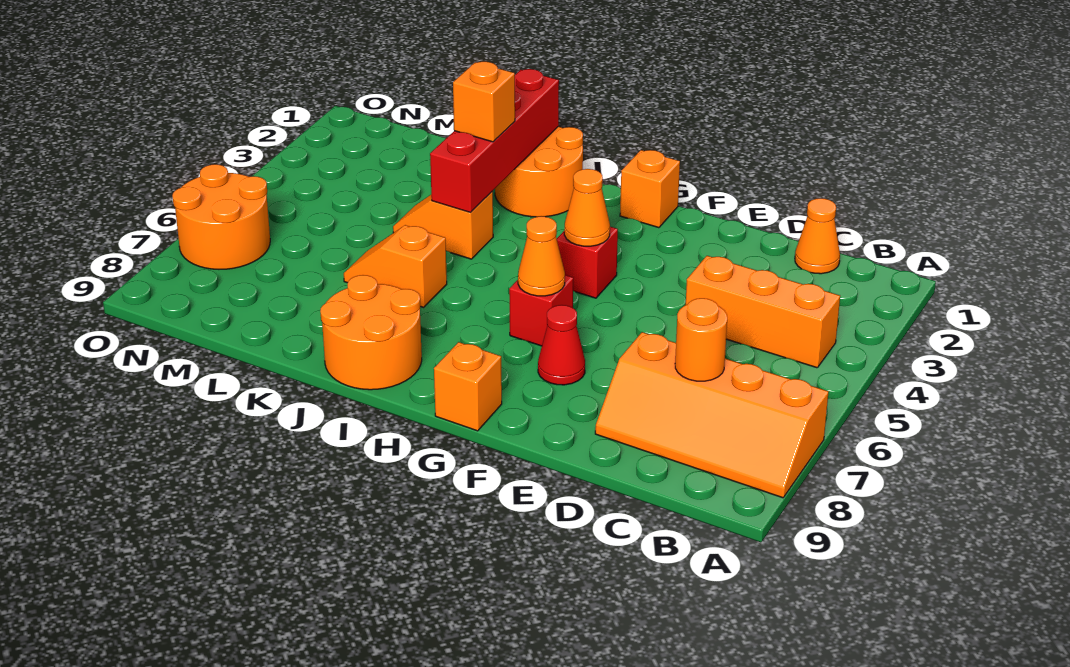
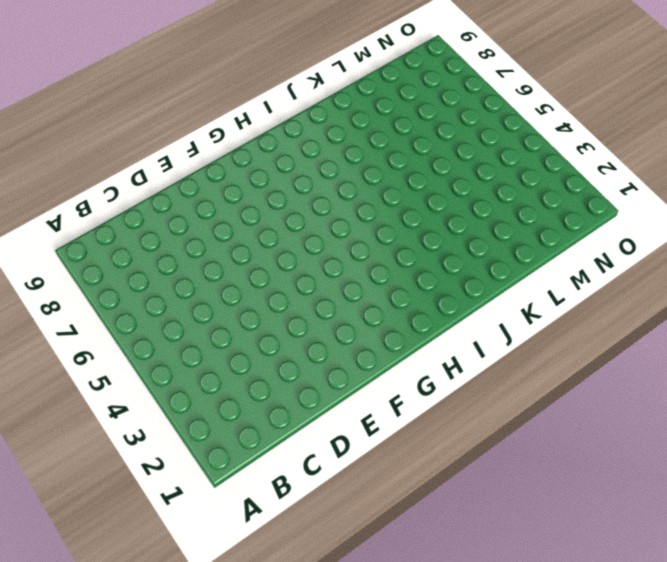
none -> orange slope A7:D8 level 1 top 7
none -> orange brick B4:D4 level 1
none -> orange cone C1 level 1

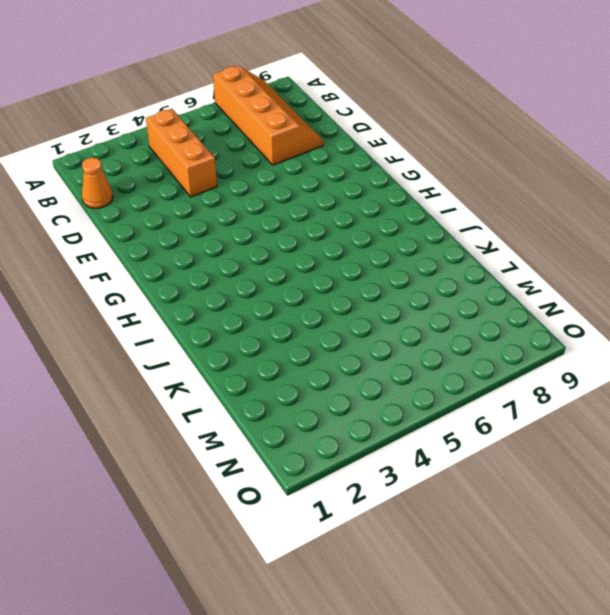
none -> red cone F7 level 1
none -> orange brick G1 level 1
none -> red brick G4 level 1

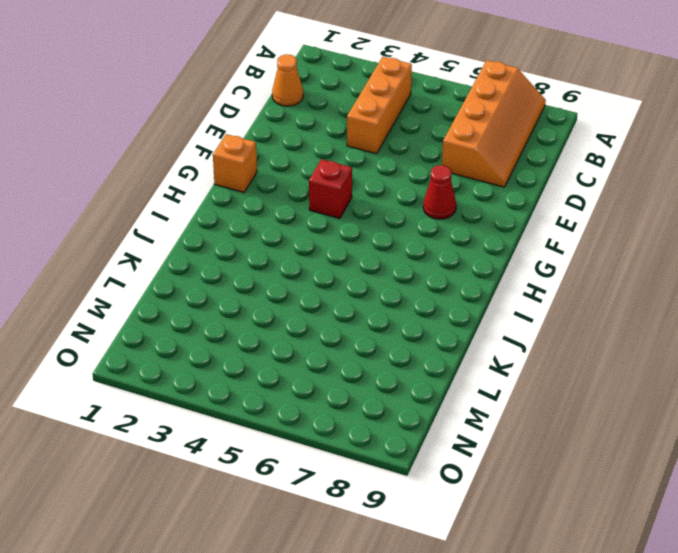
none -> red brick G6 level 1
none -> orange brick G9 level 1
none -> orange round brick I1:J2 level 1

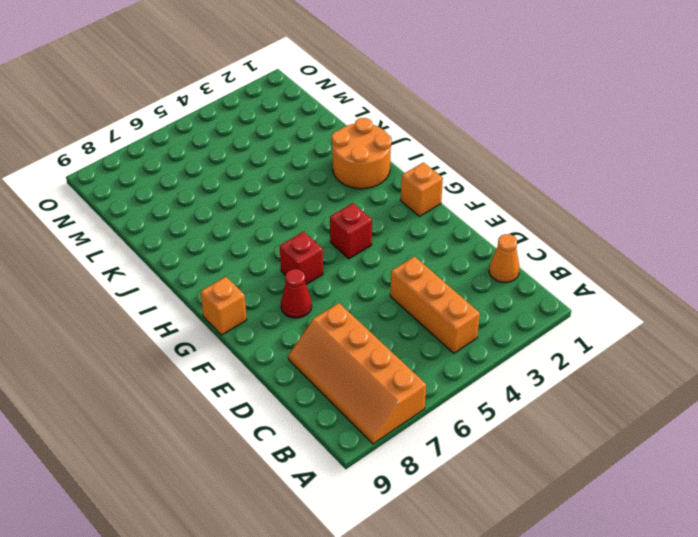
none -> orange round brick I8:J9 level 1
none -> orange slope J4:K4 level 1 top J
none -> orange slope J6:K6 level 1 top J

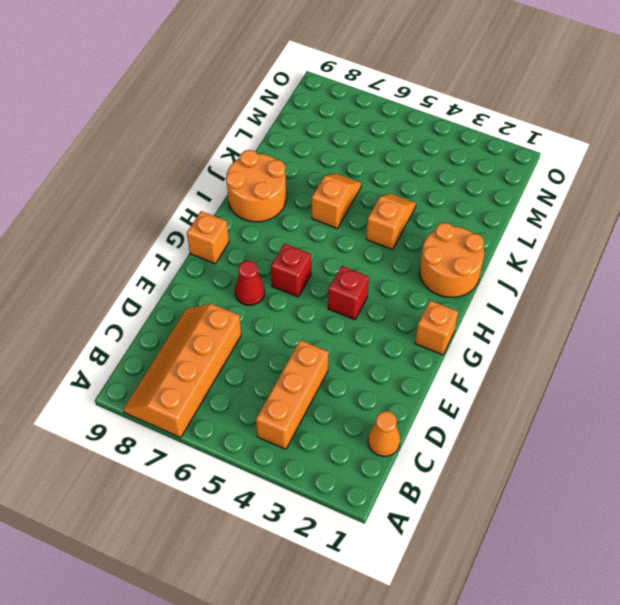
none -> orange round brick N6:O7 level 1
none -> orange round brick C7 level 2
none -> orange cone G4 level 2

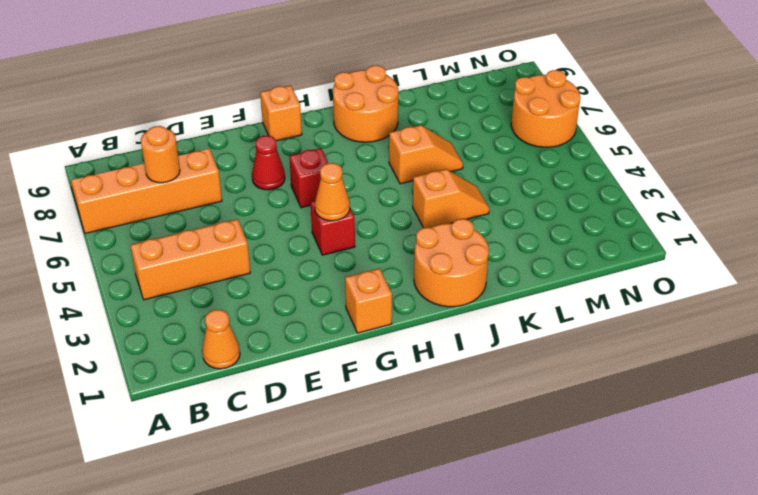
none -> orange cone G6 level 2
none -> red brick J1:J4 level 2
none -> orange brick J3 level 3

